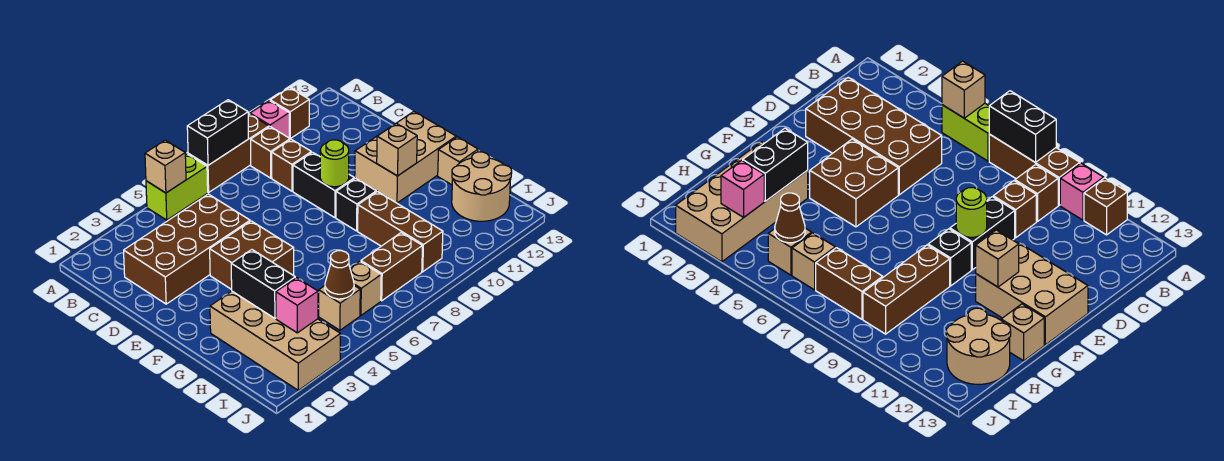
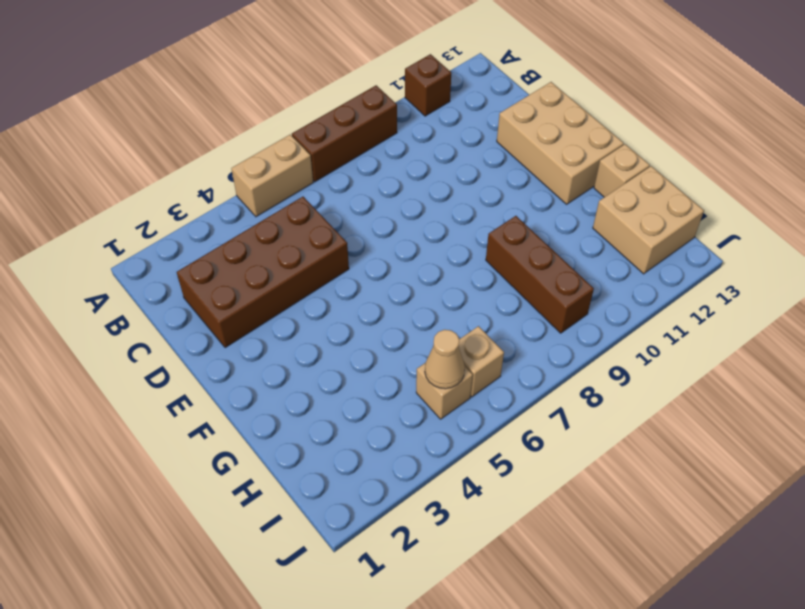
tan brick A5:A6 level 1 -> lime brick A5:A6 level 1
tan brick D12:F13 level 1 -> tan brick E11:F13 level 1
tan brick H12:I13 level 1 -> tan round brick H12:I13 level 1
tan cone I5 level 2 -> brown cone I5 level 2
none -> pink brick A10 level 1
none -> brown brick B9 level 1
none -> brown brick C9 level 1

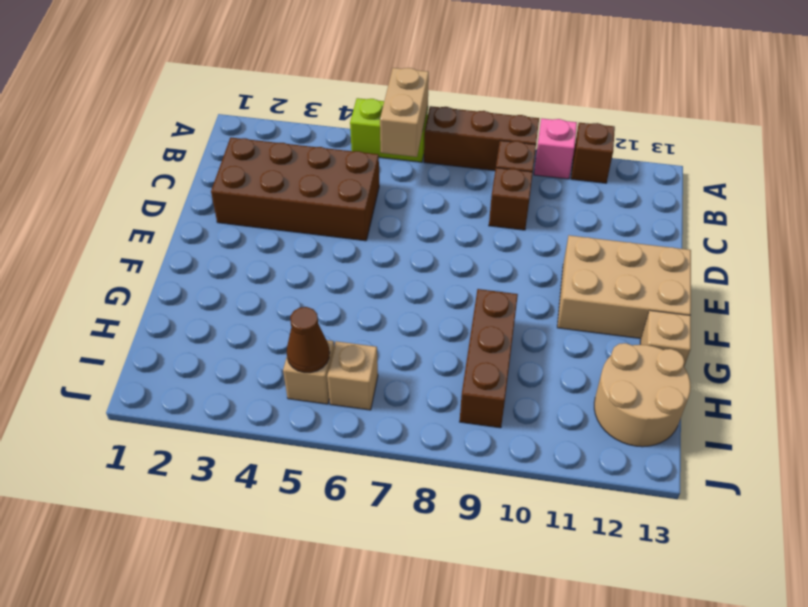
tan brick A6:B6 level 2 -> none
none -> black brick D9:E9 level 1
none -> brown brick E4:F5 level 1
none -> black brick F9 level 1

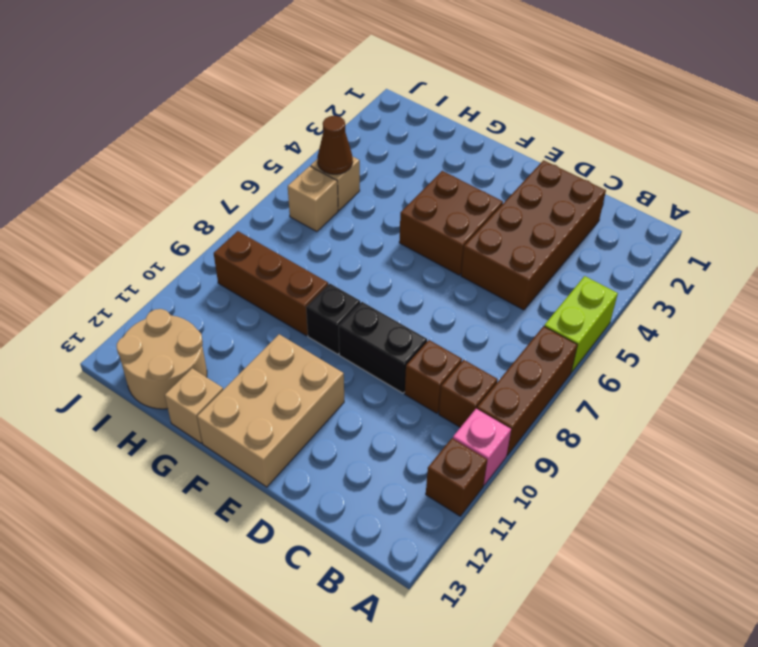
none -> tan brick G2:J3 level 1
none -> brown brick I7:I8 level 1
none -> tan brick A5 level 2

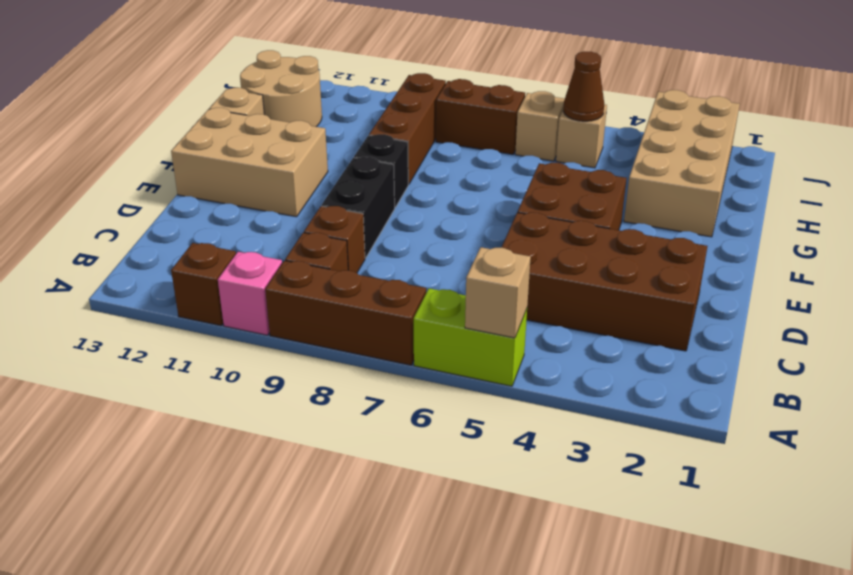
none -> black brick A7:A8 level 2
none -> lime round brick E9 level 2
none -> tan brick F11 level 2

